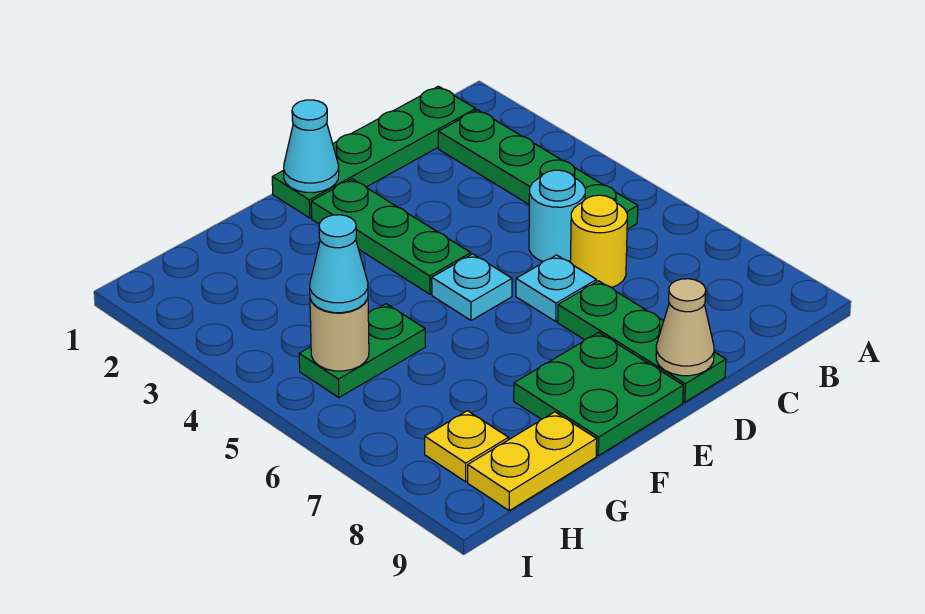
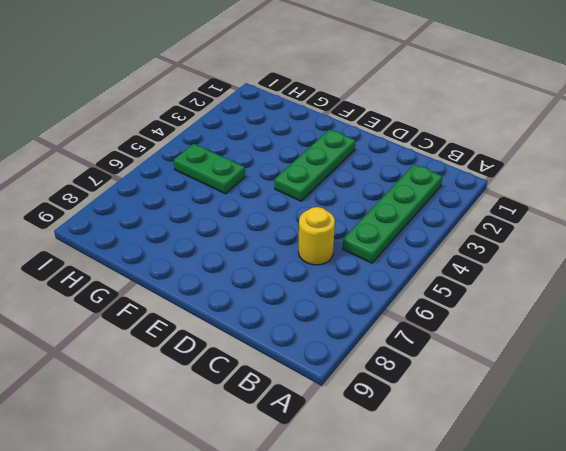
none -> green plate B1:E1 level 1
none -> cyan round brick C5 level 1
none -> cyan plate D6 level 1

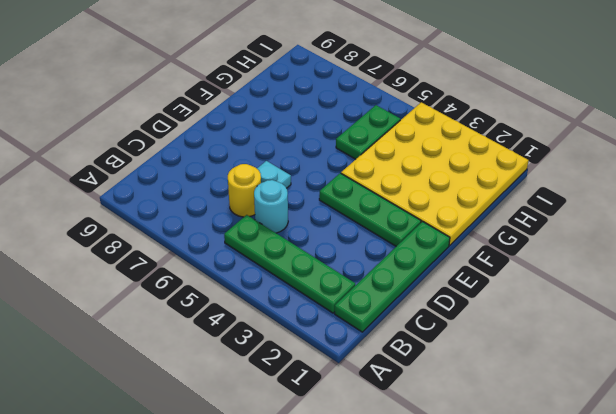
yellow plate F1:I4 level 1 -> none
none -> green plate D7:D9 level 1
none -> cyan plate E5 level 1
none -> green plate E8:F9 level 1

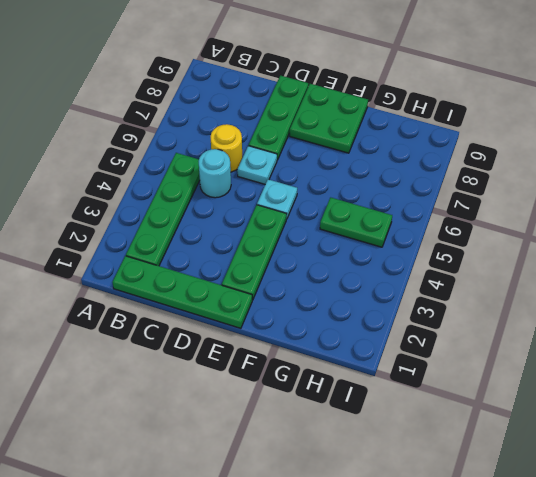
none -> yellow plate G9:H9 level 1
none -> yellow plate H8 level 1
none -> tan cone D9 level 2

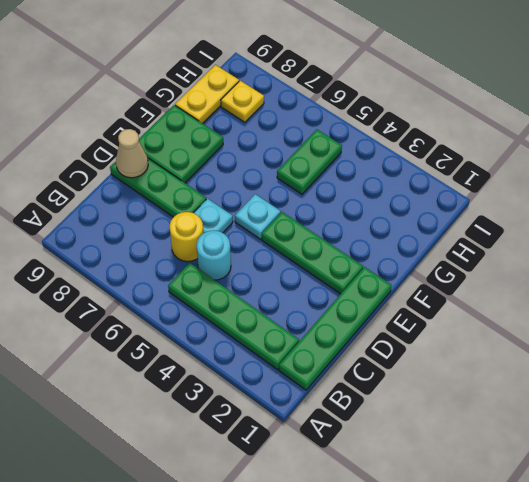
none -> cyan cone E1 level 2
none -> tan round brick H5 level 2
none -> cyan cone H5 level 3

